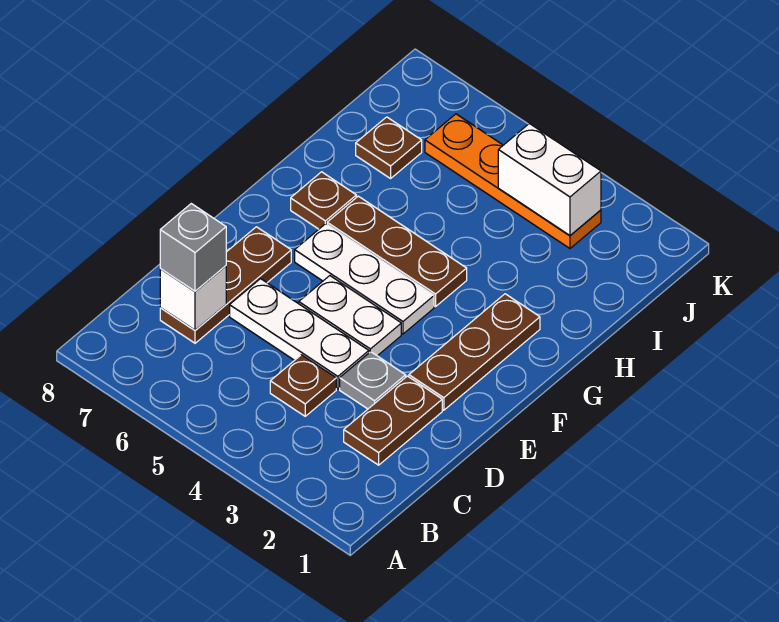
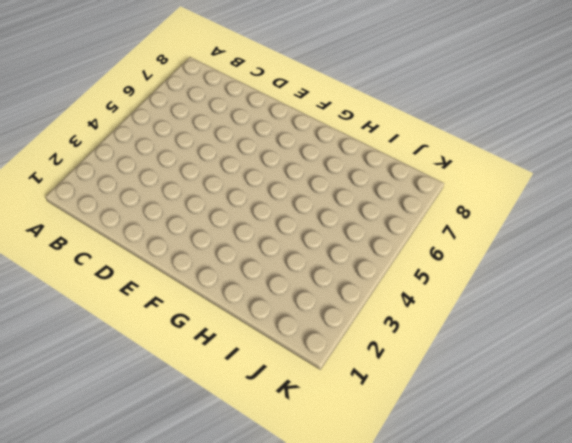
none -> brown plate C2:D2 level 1
none -> brown plate C4 level 1
none -> brown plate C7:E7 level 1

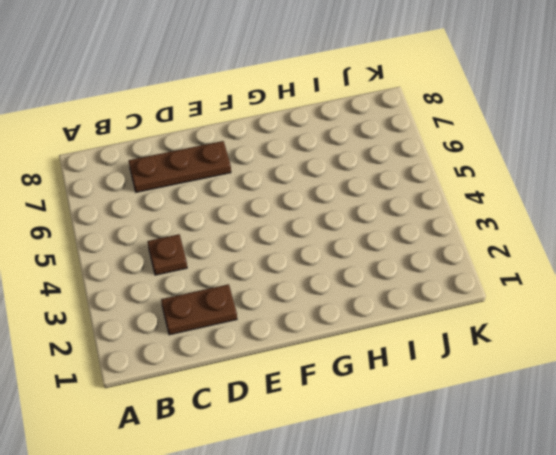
none -> grey plate D3 level 1
none -> white plate D4:D6 level 1
none -> brown plate E2:G2 level 1

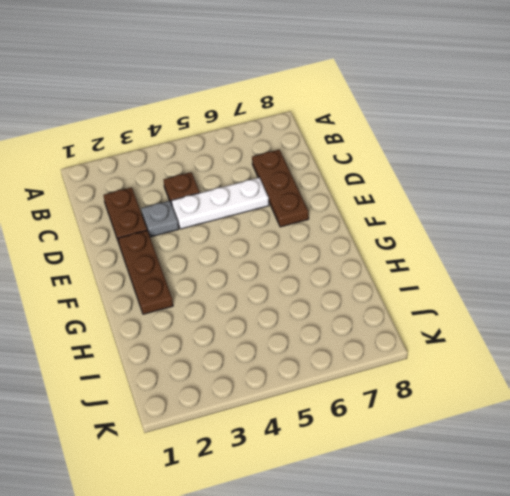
none -> white plate E4:E5 level 1
none -> white plate F4:F6 level 1
none -> brown plate G4:G6 level 1

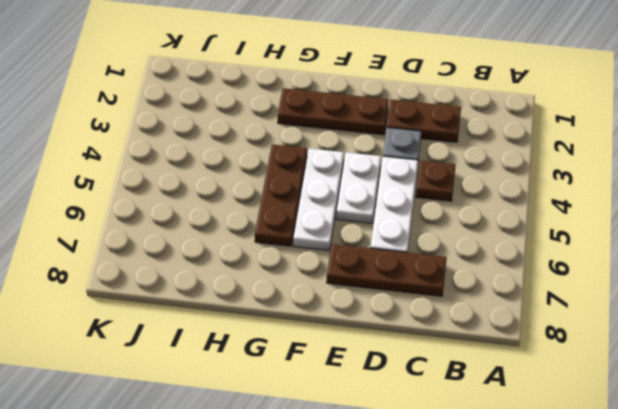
none -> brown plate G7 level 1
none -> brown plate I7 level 1
none -> orange plate J3:J6 level 1

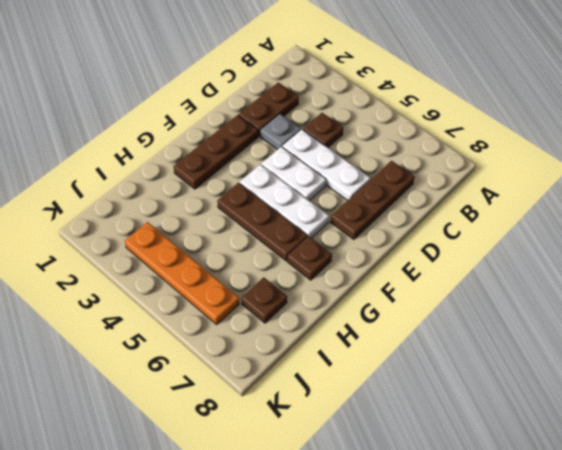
none -> white brick C7 level 2
none -> white brick J3:J4 level 2
none -> grey brick C7 level 3

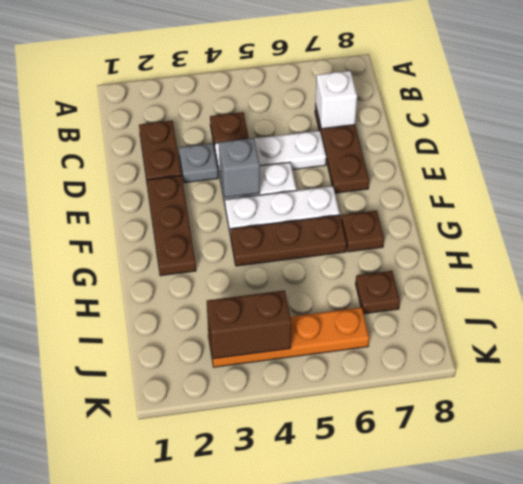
grey brick E4 level 2 -> grey brick C7 level 3
brown brick J3:J4 level 2 -> white brick J3:J4 level 2

